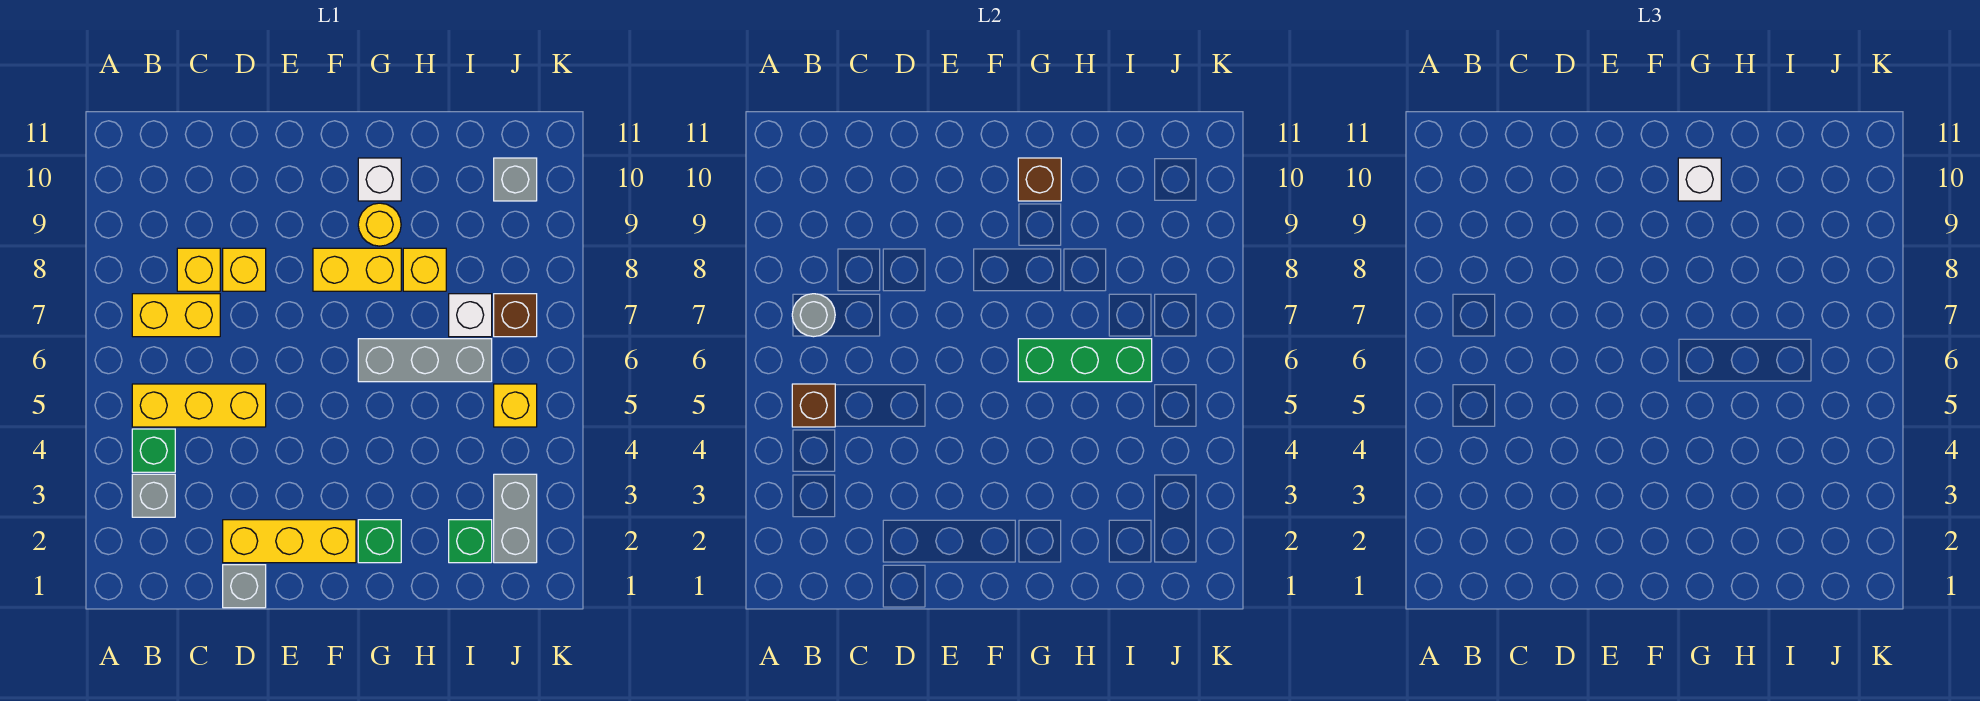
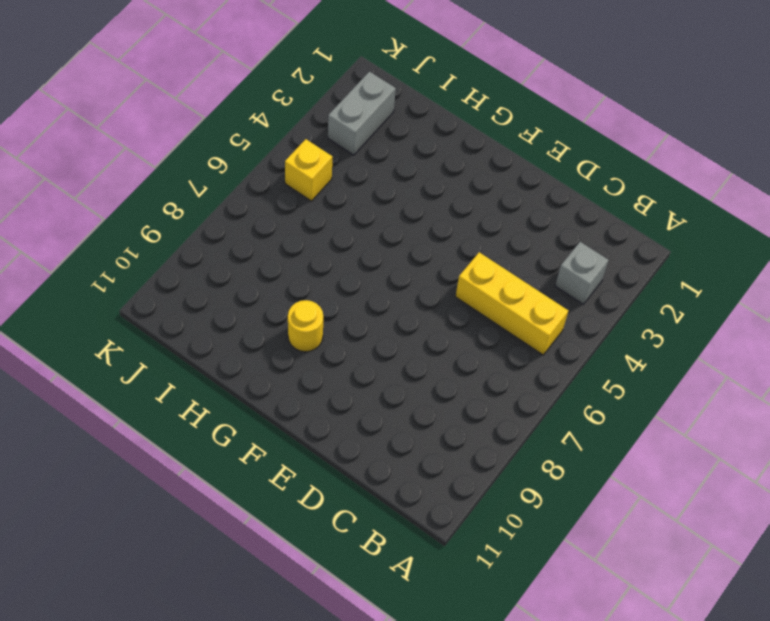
none -> green brick B4 level 1
none -> yellow brick B7:C7 level 1
none -> yellow brick C8 level 1

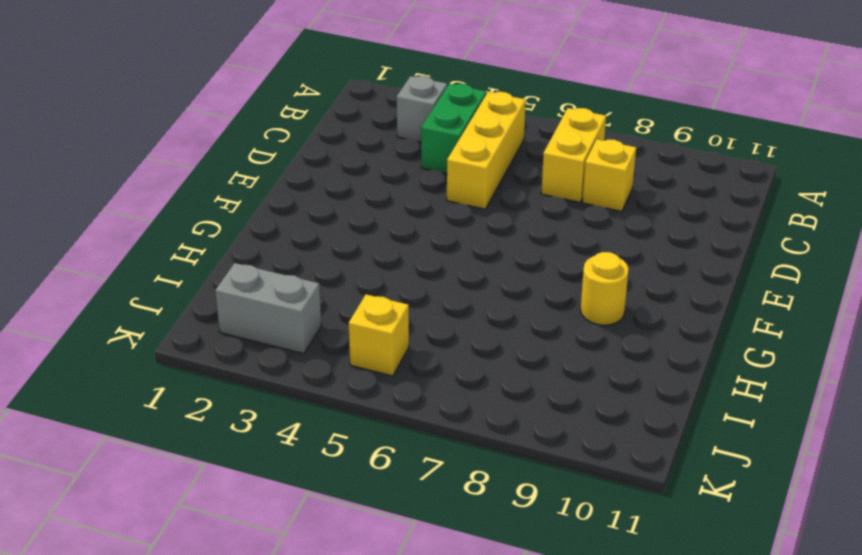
green brick B4:C4 level 1 -> green brick B4 level 1
none -> grey brick D1 level 1
none -> yellow brick D2:F2 level 1
none -> yellow brick D8 level 1

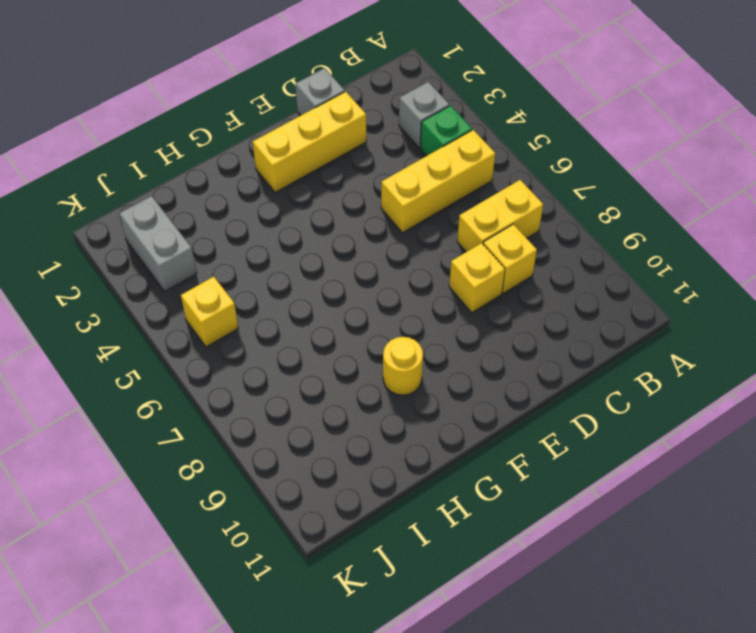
none -> yellow brick F8:G8 level 1
none -> green brick G2 level 1
none -> grey brick G6:I6 level 1

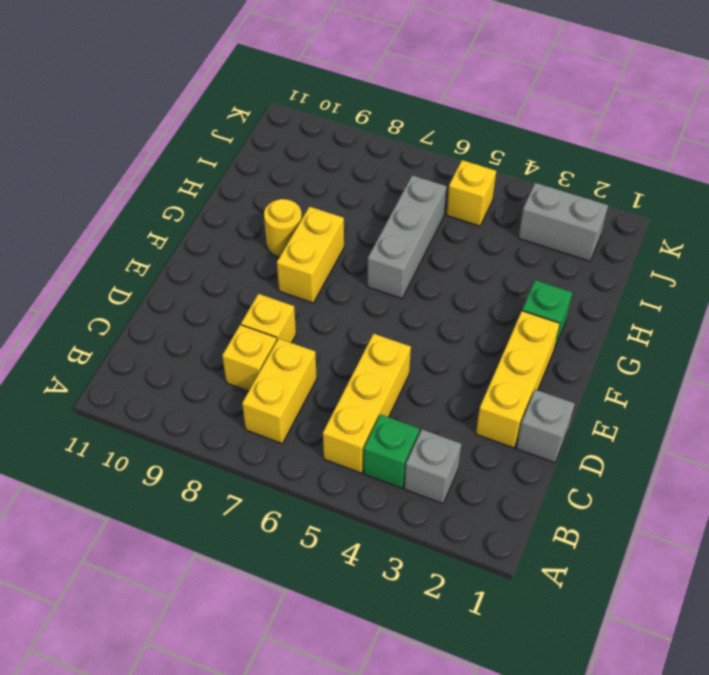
none -> white brick G10 level 1
none -> yellow brick H8 level 1
none -> green brick I2 level 1

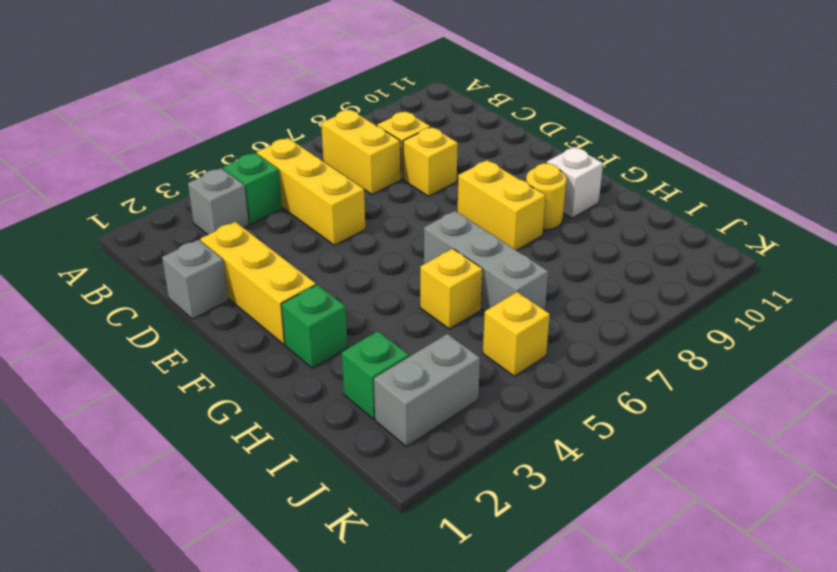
yellow brick H5 level 1 -> yellow brick H8 level 1
none -> white brick I7 level 1
none -> brown brick J7 level 1
none -> grey brick J10 level 1

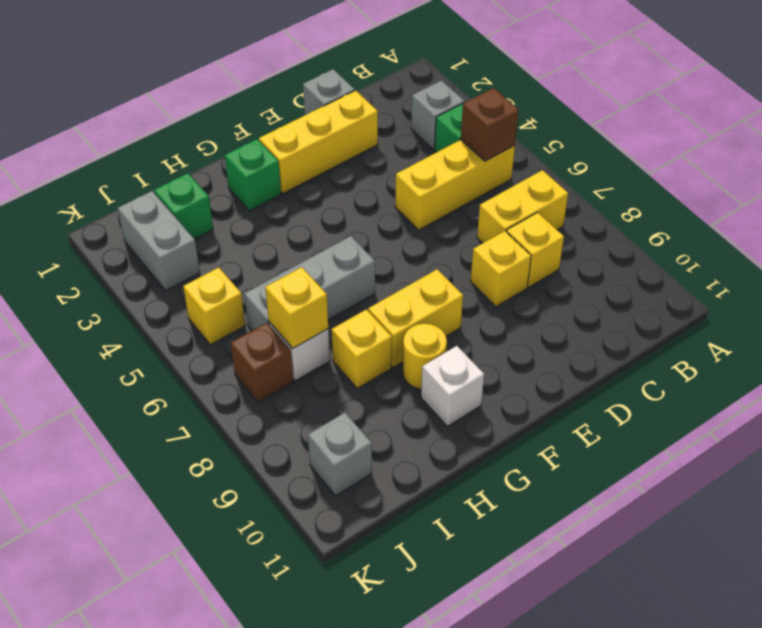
yellow brick I7 level 2 -> none
none -> grey round brick B7 level 2
none -> green brick G6:I6 level 2
none -> brown brick G10 level 2

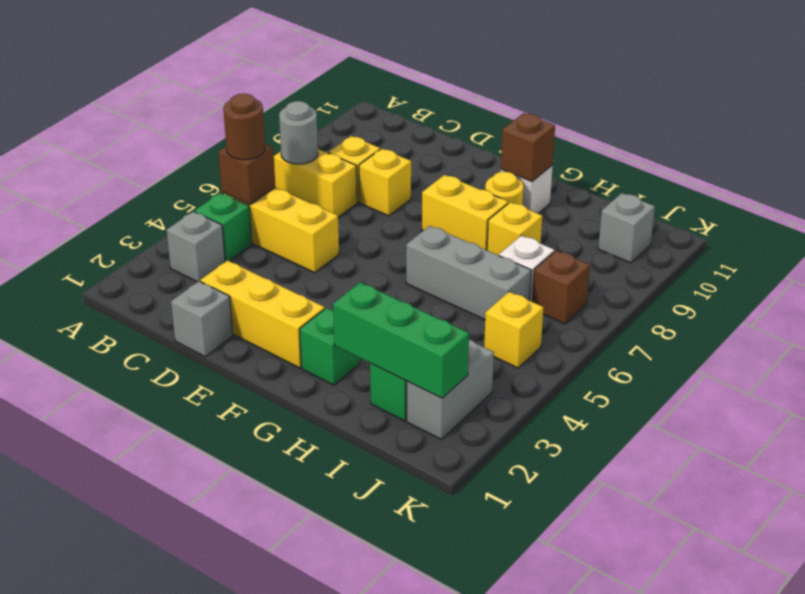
brown round brick B5 level 3 -> none
green brick H2:J2 level 2 -> green brick G6:I6 level 2
none -> white brick G10 level 3

